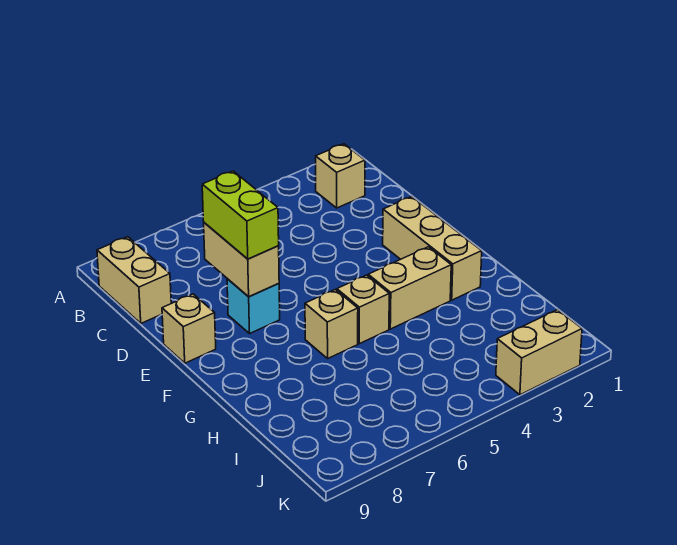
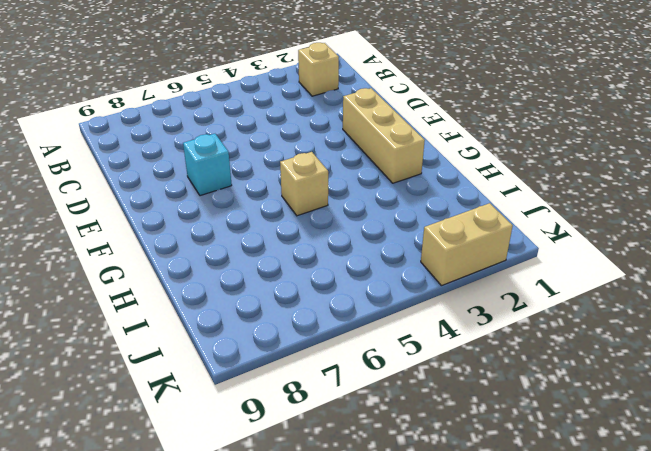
none -> tan brick B9:C9 level 1
none -> tan brick E9 level 1

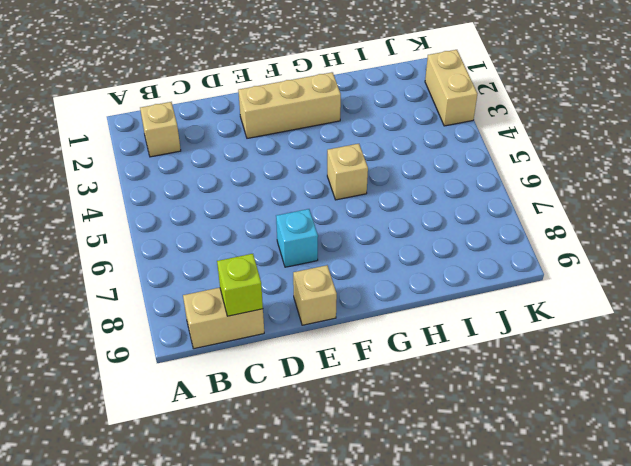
lime brick C9 level 2 -> none
none -> tan brick G3:G4 level 1
none -> tan brick G6 level 1

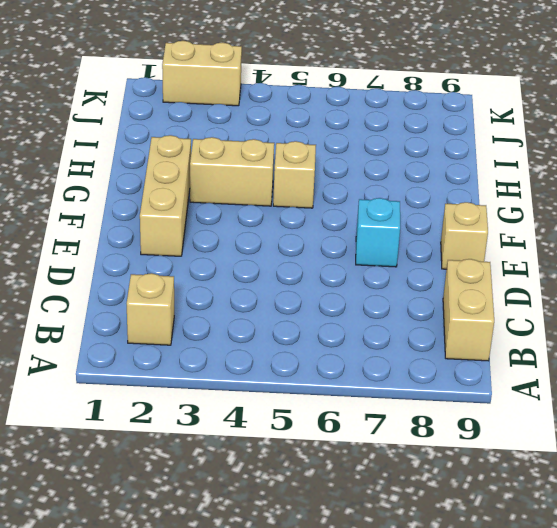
none -> tan brick G6 level 1
none -> tan brick D7:E7 level 2

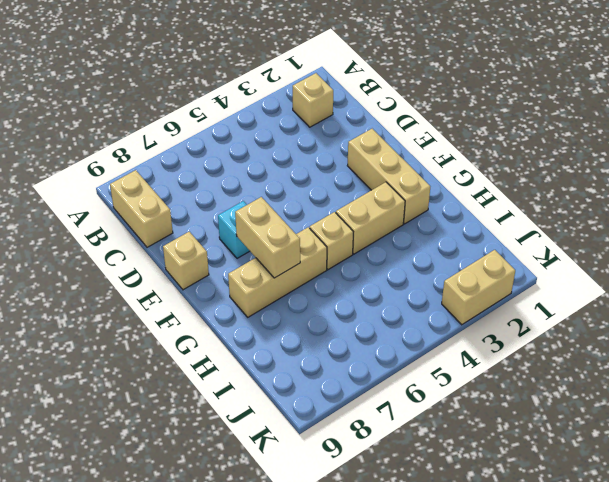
tan brick F7:G7 level 2 -> tan brick D7:E7 level 2
tan brick G6:G8 level 1 -> tan brick G6 level 1
none -> lime brick D7:E7 level 3

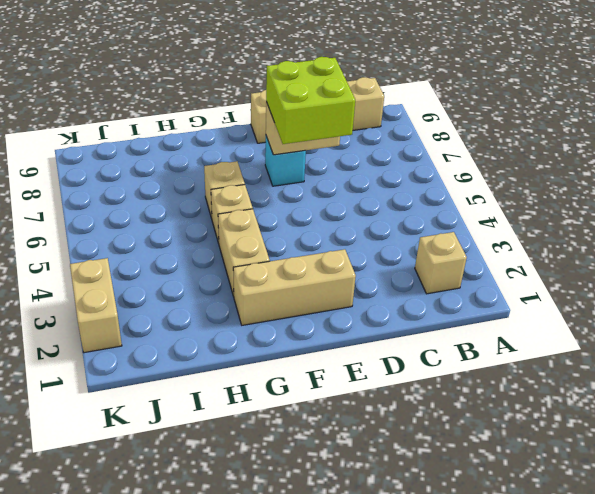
lime brick D6:E7 level 3 -> lime brick D7:E7 level 3

